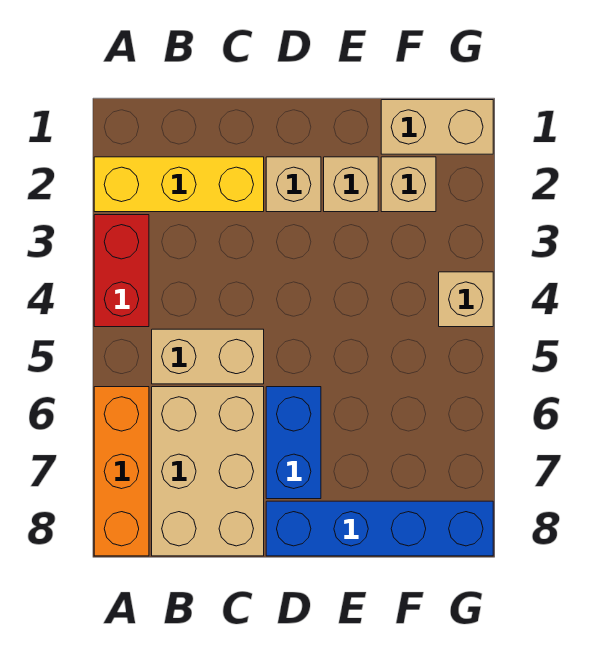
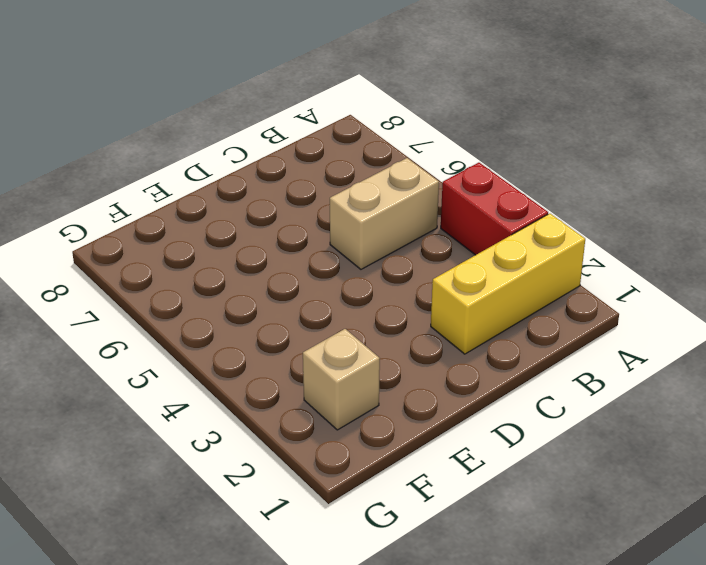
none -> orange brick A6:A8 level 1
none -> tan brick B6:C8 level 1
none -> tan brick D2 level 1

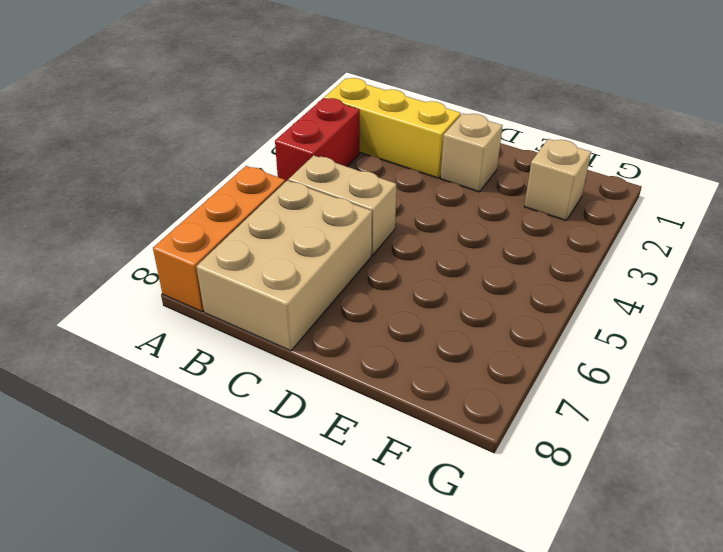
none -> blue brick D6:D7 level 1
none -> blue brick D8:G8 level 1
none -> tan brick E2 level 1

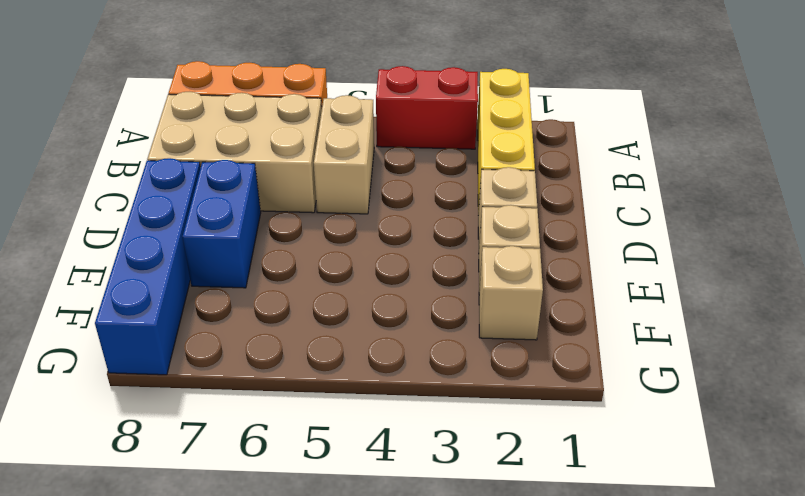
blue brick D7:E7 level 1 -> blue brick D6:D7 level 1
none -> tan brick F1:G1 level 1
none -> tan brick G4 level 1

